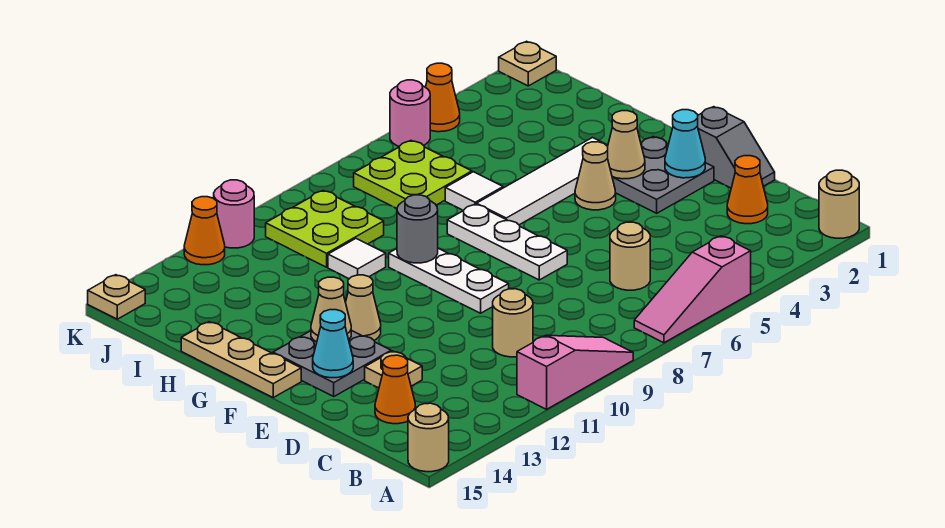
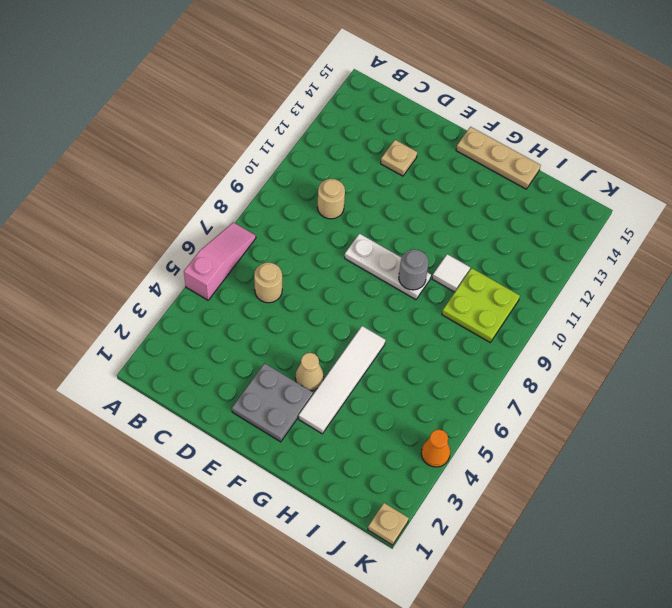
none -> tan round brick A1 level 1
none -> pink slope A9:A11 level 1 top 11
none -> tan round brick A15 level 1
none -> orange cone C2 level 1

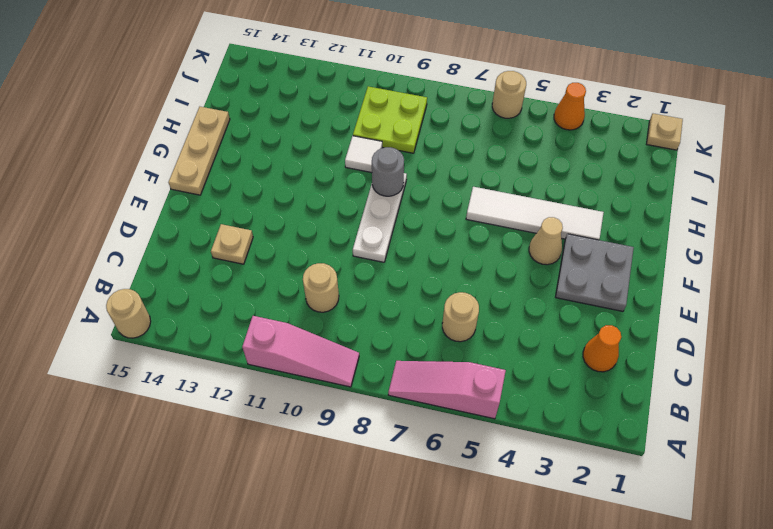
tan round brick K6 level 1 -> tan round brick A1 level 1
none -> orange cone C14 level 1
none -> grey slope D1:E1 level 1 top E
none -> white plate E7:G7 level 1
none -> grey plate E13:F14 level 1

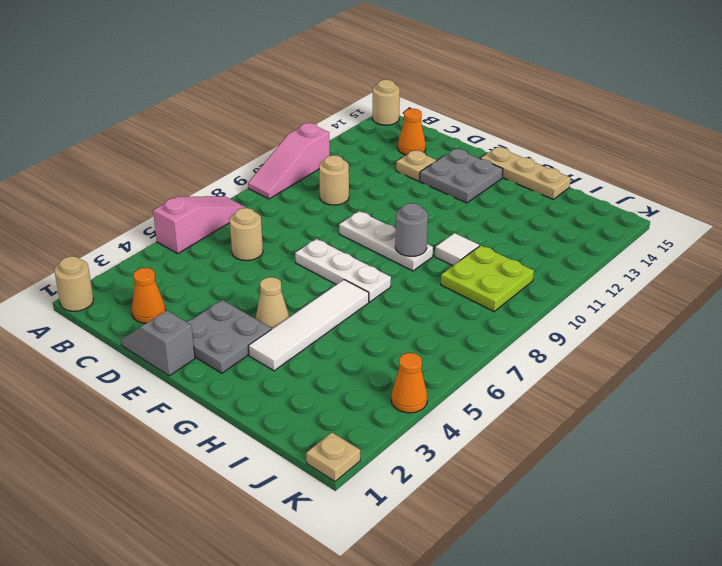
none -> tan cone F12 level 1
none -> white tile H6 level 1
none -> lime plate I6:J7 level 1
none -> pink round brick K5 level 1

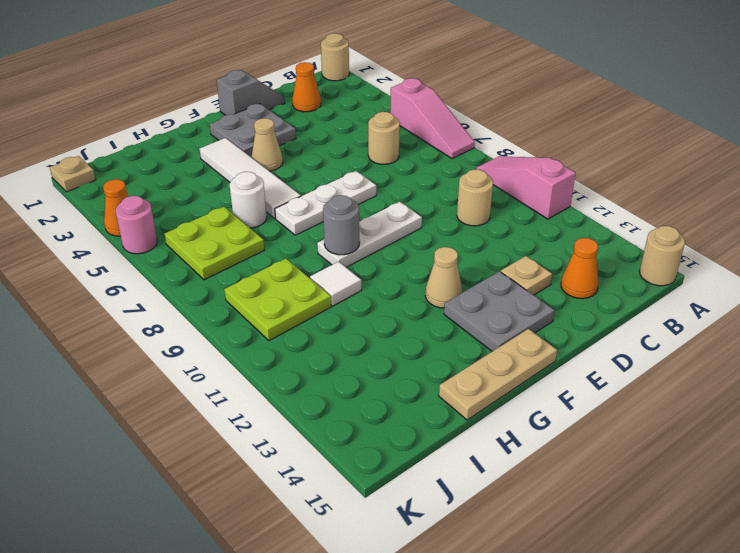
white round brick H6 level 1 -> white tile H6 level 1
none -> pink round brick K11 level 1
none -> orange cone K12 level 1
none -> tan plate K15 level 1
none -> cyan cone E2 level 2

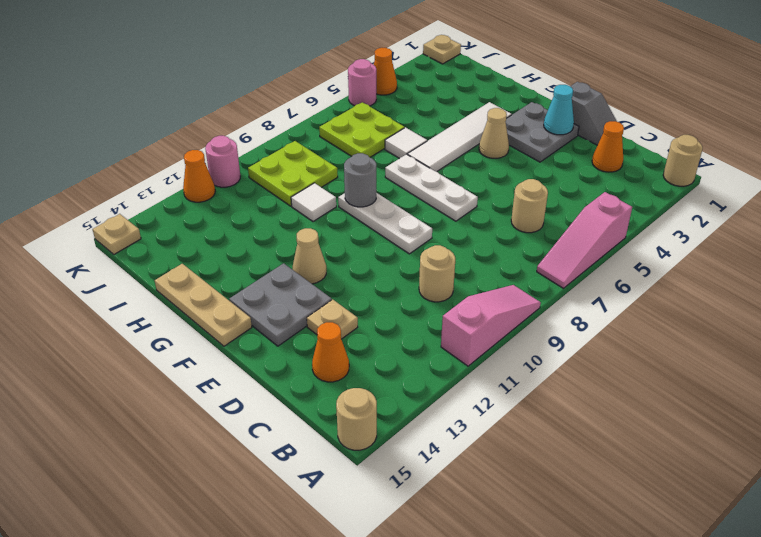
none -> cyan cone E14 level 2
none -> tan cone F3 level 2
none -> tan cone F13 level 2

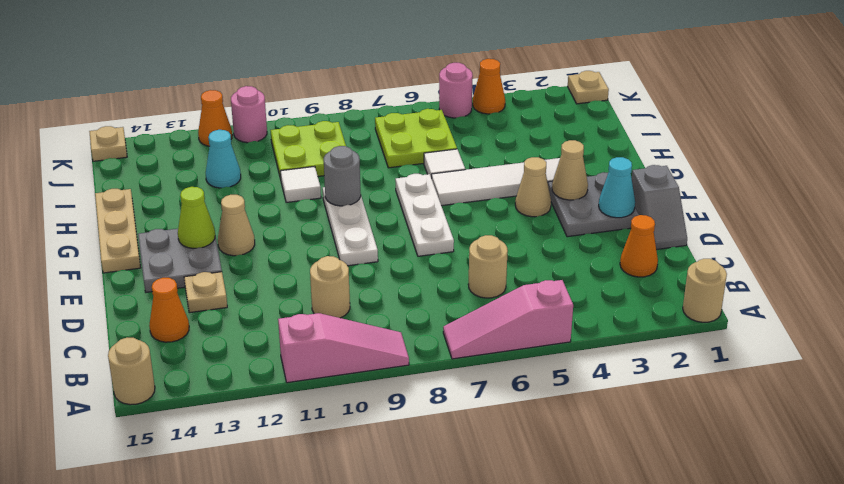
lime cone F13 level 2 -> tan cone F13 level 2
cyan cone I12 level 1 -> cyan cone E14 level 2

